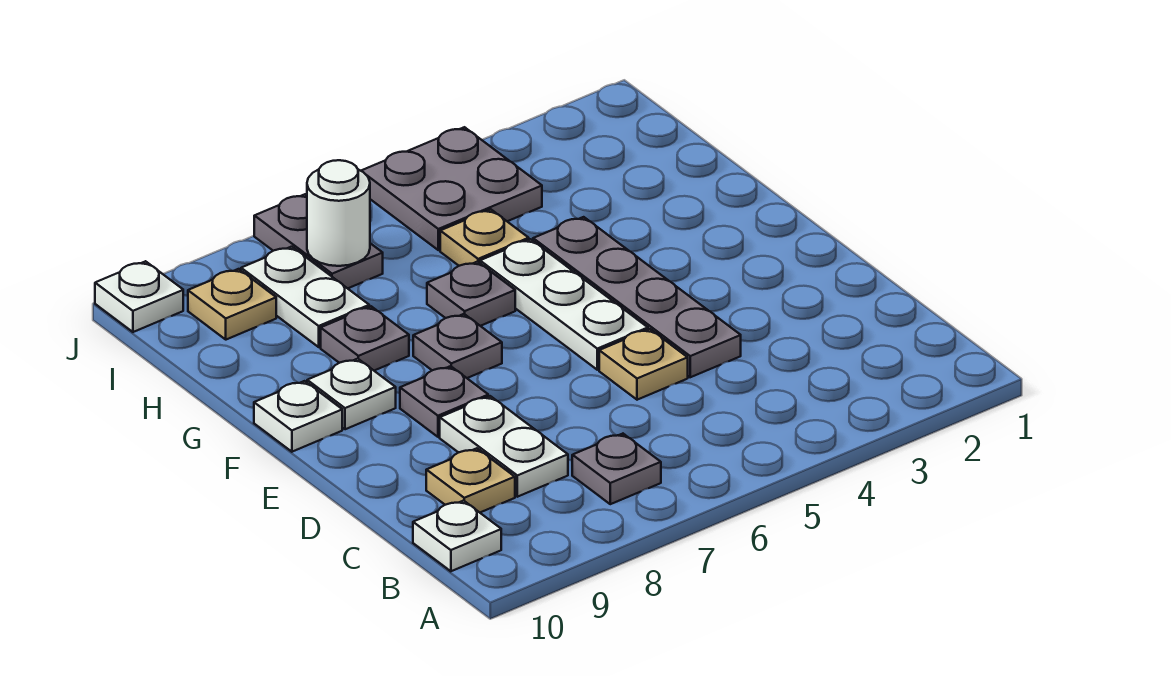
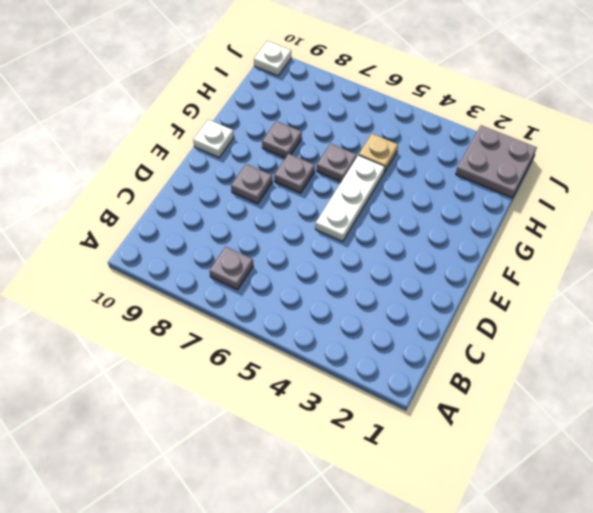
grey plate I1:J2 level 1 -> grey plate I4:J5 level 1
none -> white plate B10 level 1
none -> white plate C8:D8 level 1
none -> tan plate C9 level 1

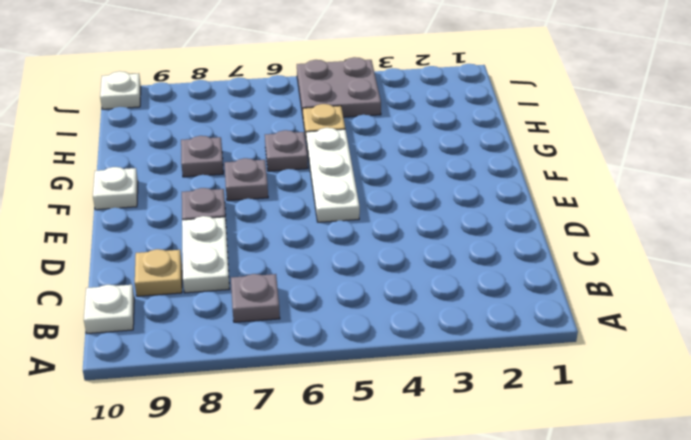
none -> grey plate D4:G4 level 1
none -> tan plate D5 level 1
none -> white plate F9 level 1

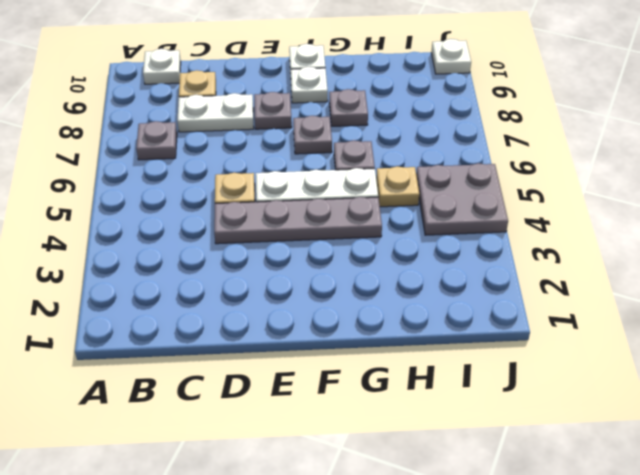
none -> white plate H8:I8 level 1
none -> grey plate I7:J7 level 1
none -> tan plate I9 level 1

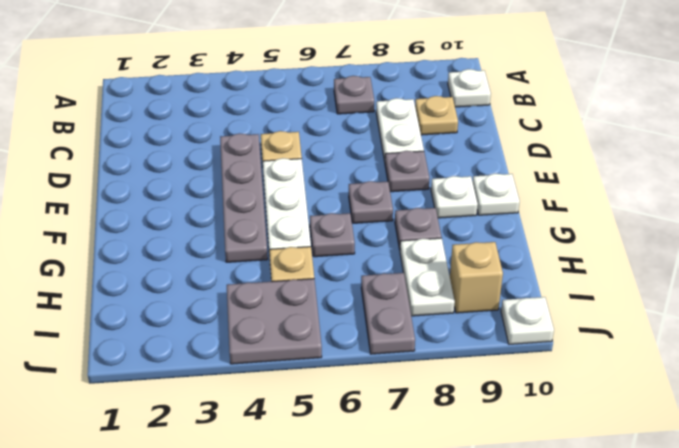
tan brick I9 level 1 -> tan plate I9 level 1
none -> white round brick I7 level 2

